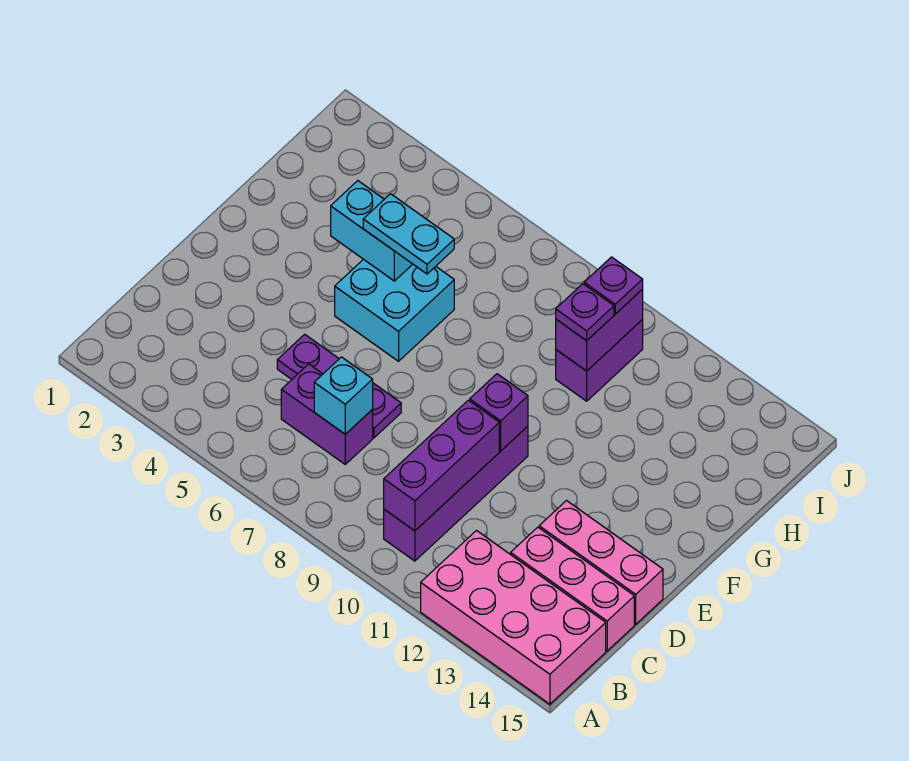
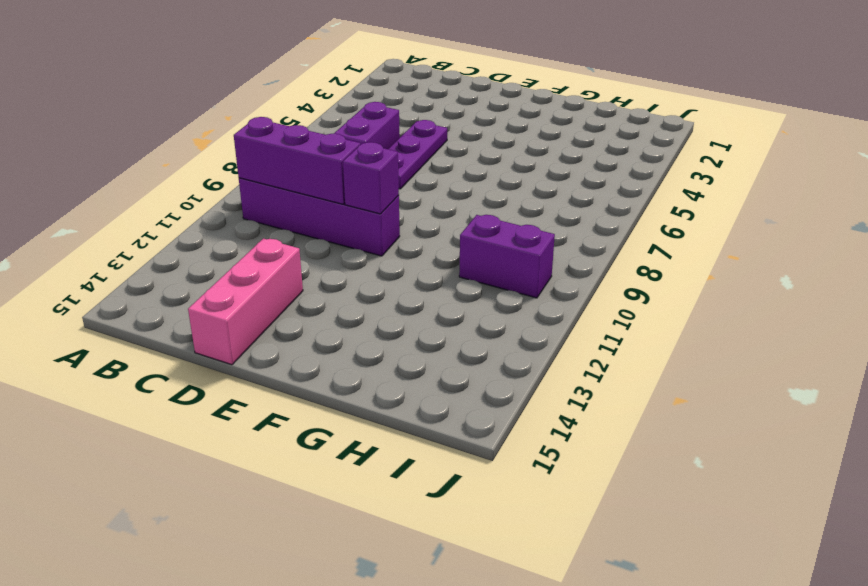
none -> pink brick A12:B15 level 1
none -> pink brick C13:C15 level 1
none -> cyan brick F5:G6 level 1

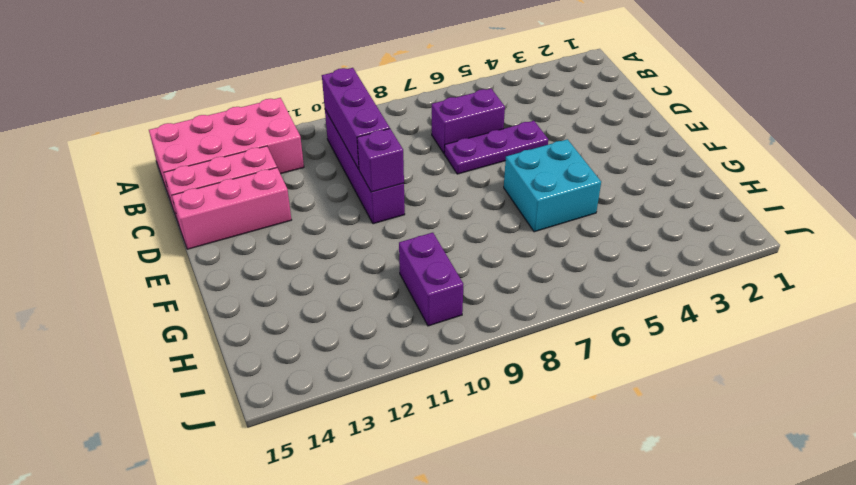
none -> cyan brick C7 level 2
none -> cyan brick G4:G5 level 2
none -> purple brick H10:I10 level 2

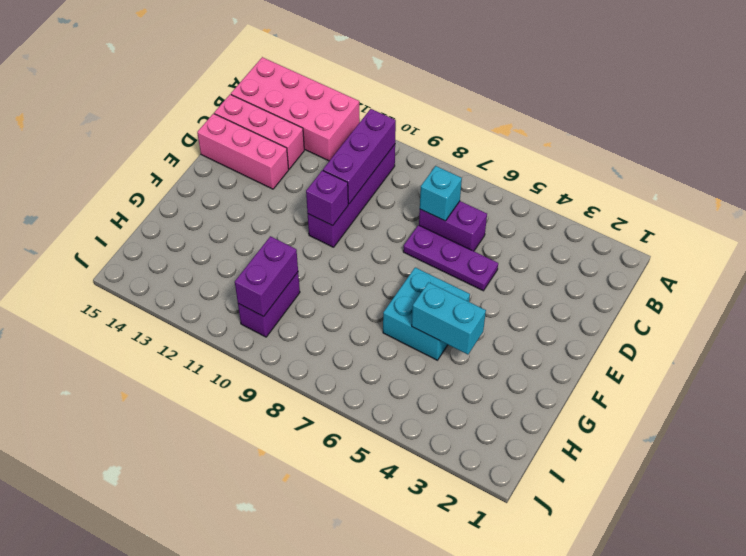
none -> cyan plate G5:G6 level 3
none -> purple plate H10 level 3
none -> purple plate I10 level 3

